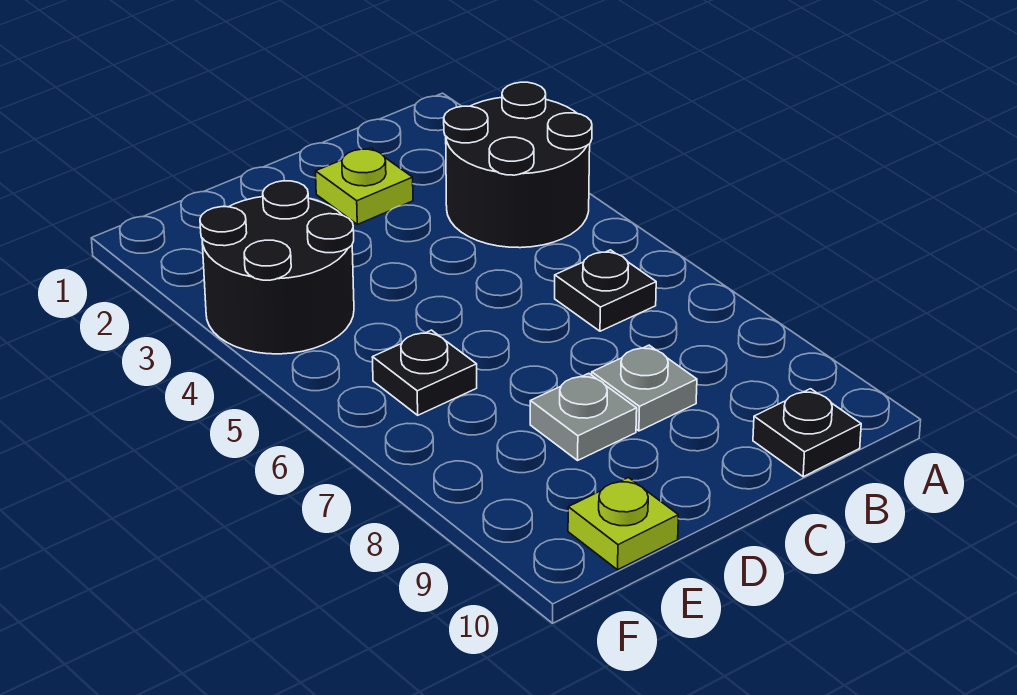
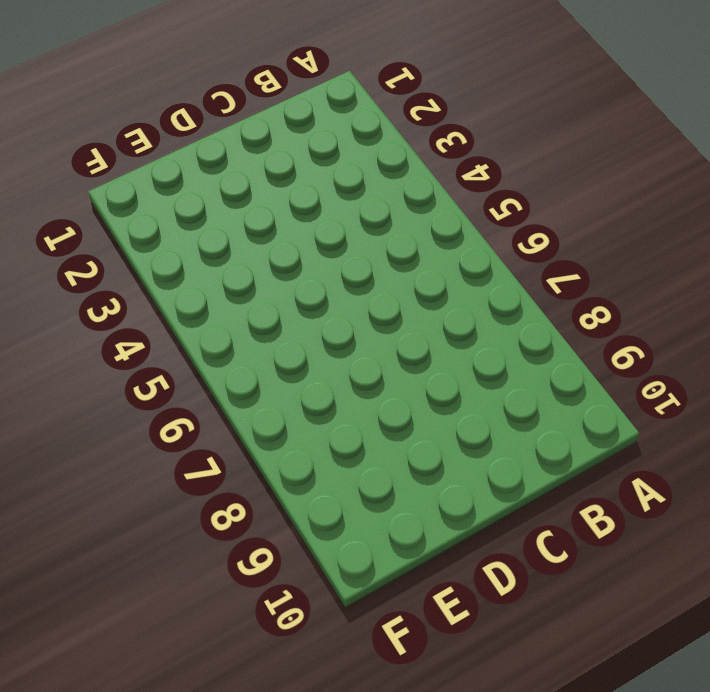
none -> black round brick A3:B4 level 1
none -> black plate B6 level 1

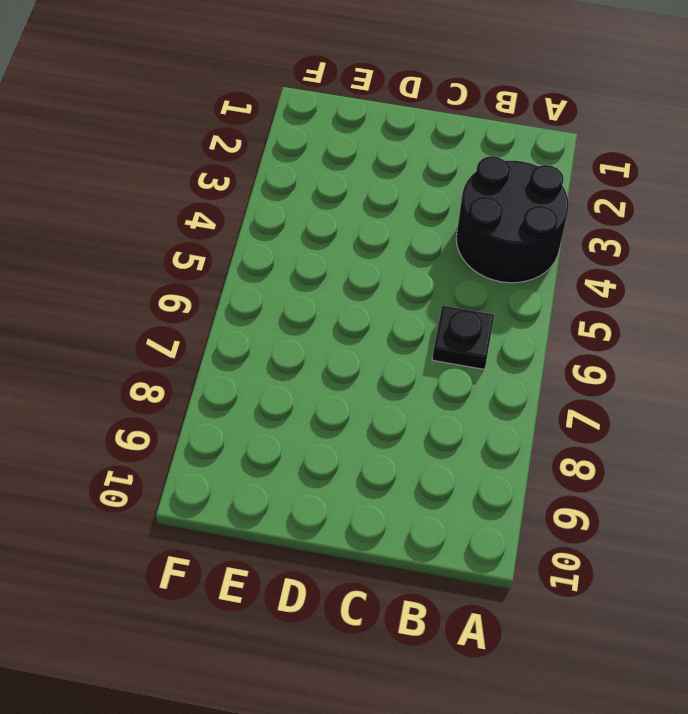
none -> black plate B10 level 1
none -> lime plate C2 level 1

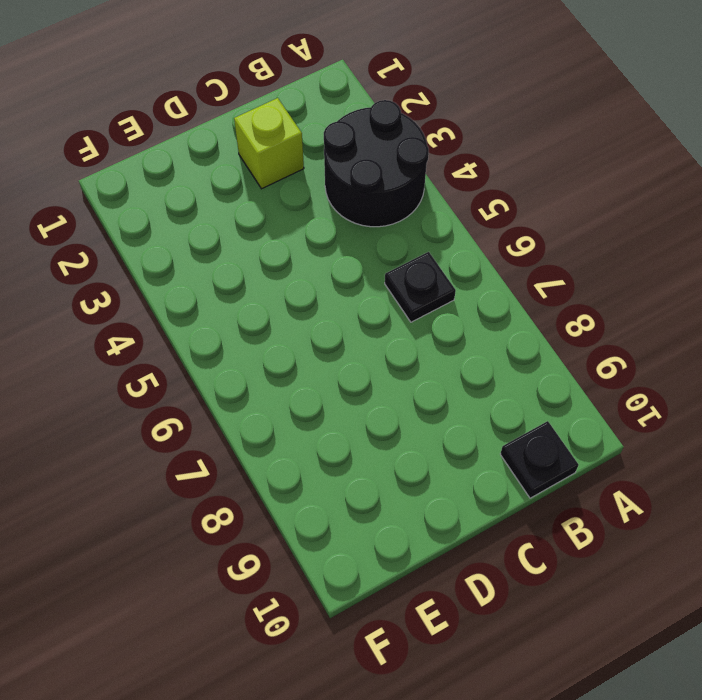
lime brick C2 level 1 -> lime plate C2 level 1
none -> grey plate C8 level 1
none -> grey plate D8 level 1

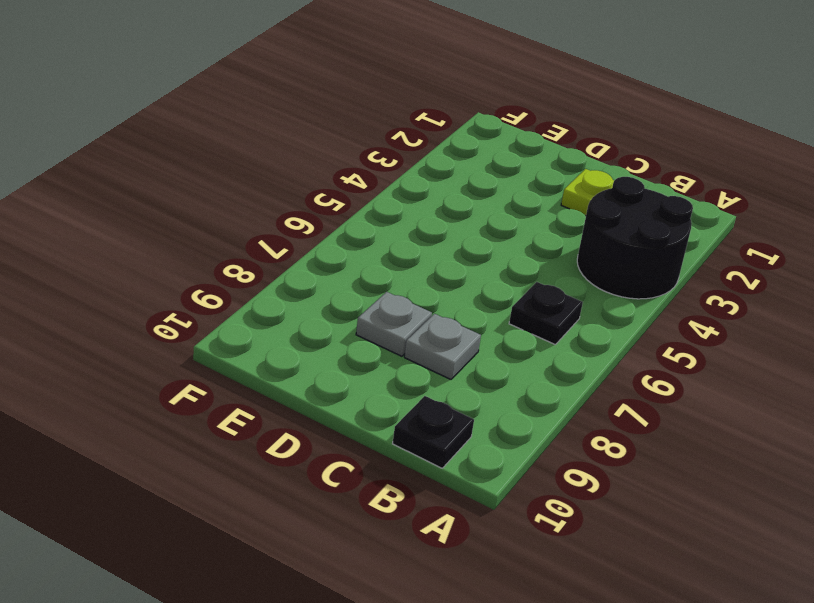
none -> black round brick E3:F4 level 1
none -> black plate E6 level 1

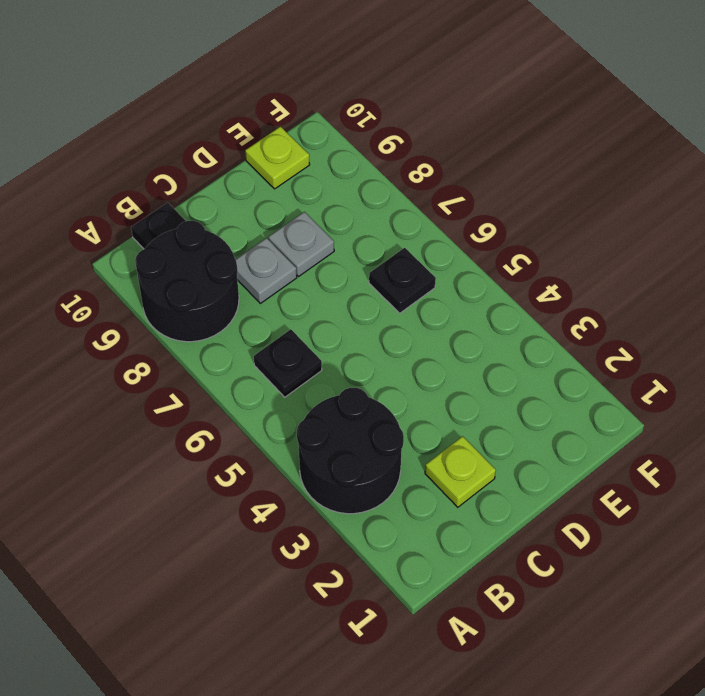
black round brick A8:B9 level 1 -> black round brick E3:F4 level 1

